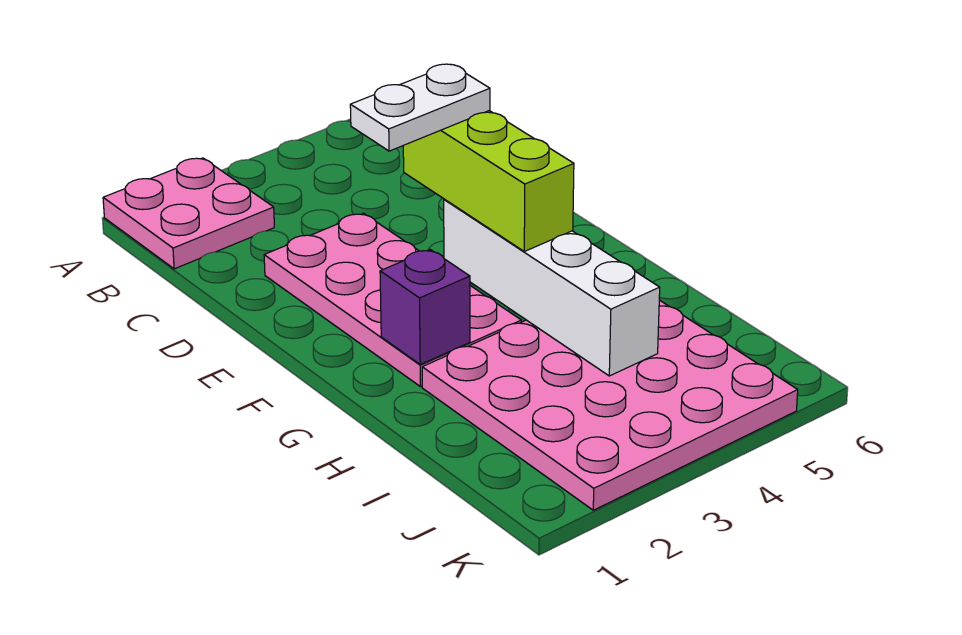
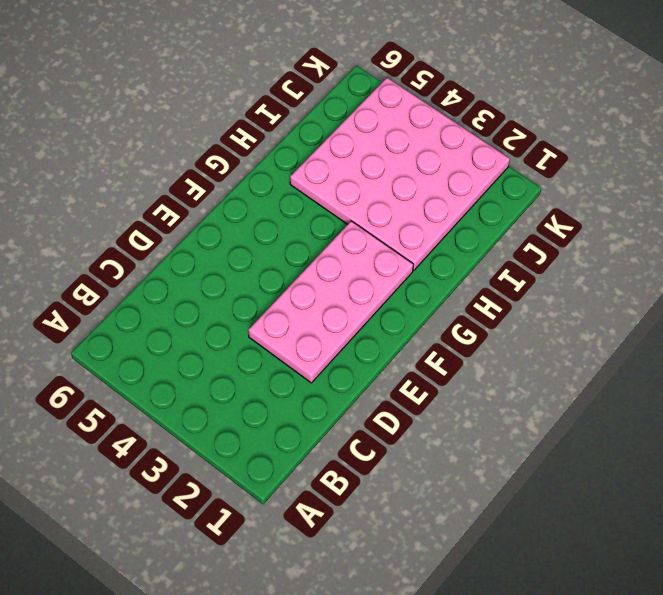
none -> pink plate A1:B2 level 1
none -> white brick F4:I4 level 2

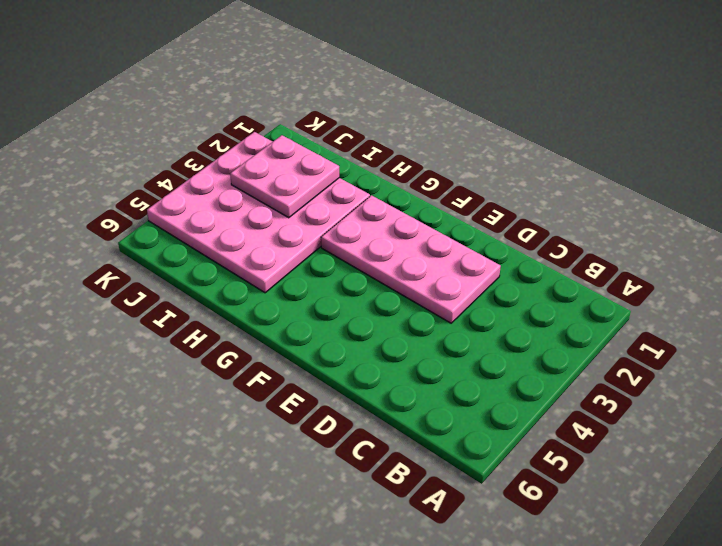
pink plate I2:J3 level 2 -> pink plate A1:B2 level 1
none -> white brick F4:I4 level 2
none -> purple brick G2 level 2

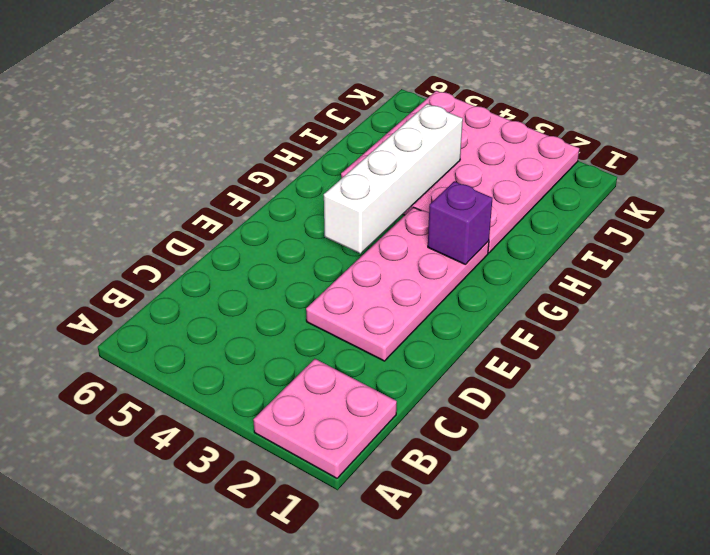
none -> lime brick E4:G4 level 3
none -> white plate E3:E4 level 4

